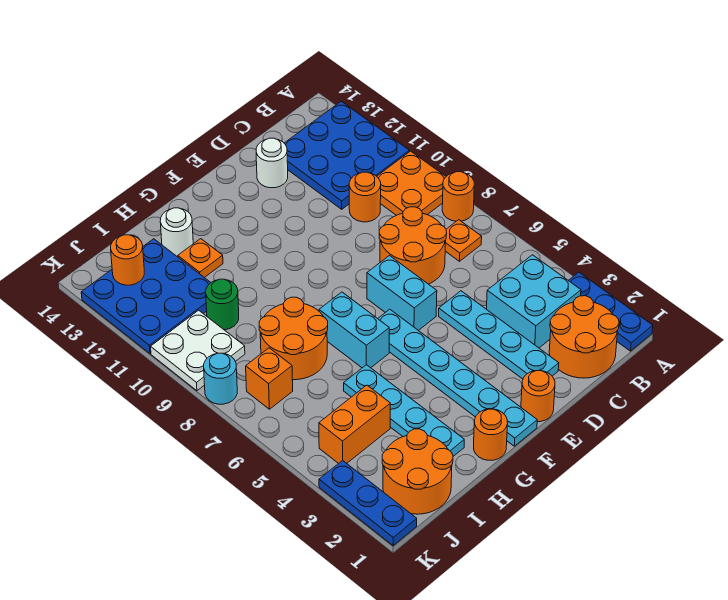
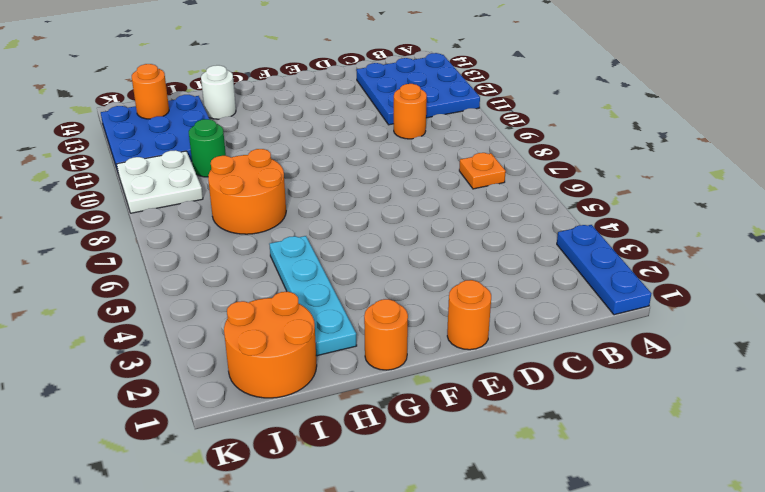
none -> orange round brick A8 level 1
none -> orange plate A9:B10 level 1
none -> orange round brick B1:C2 level 1

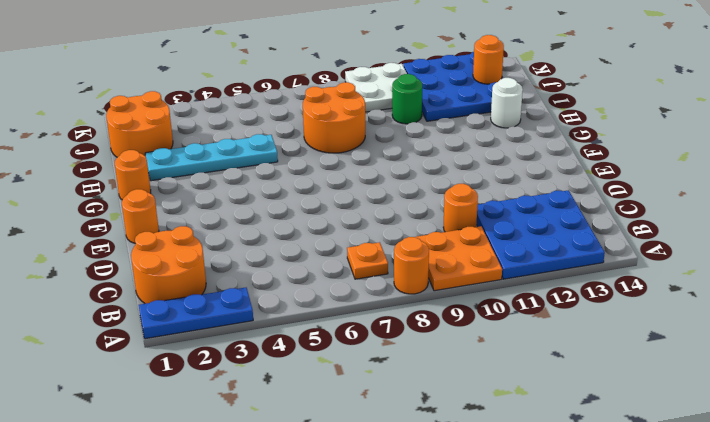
none -> cyan brick B3:C4 level 1
none -> orange round brick C7:D8 level 1
none -> cyan plate D2:D5 level 1

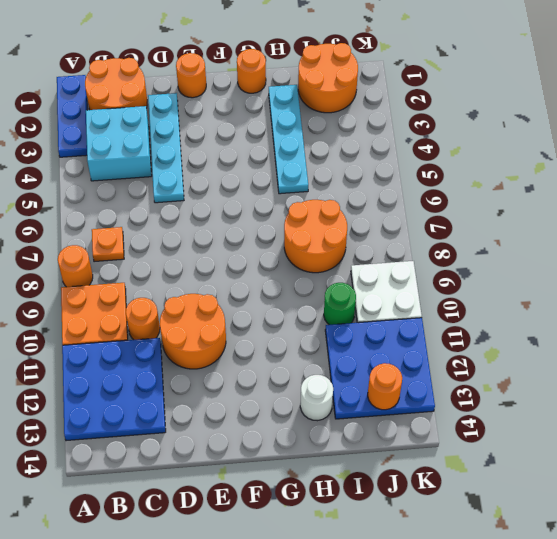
orange round brick D10:E11 level 1 -> orange round brick C7:D8 level 1
none -> white round brick D13 level 1
none -> cyan brick E6:E7 level 1
none -> cyan plate F1:F6 level 1

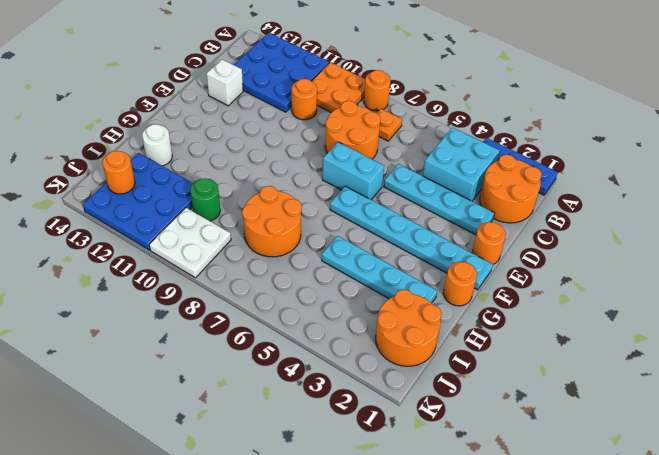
white brick D13 level 1 -> white round brick D13 level 1
none -> cyan brick G6:G7 level 1
none -> orange plate H12 level 1
none -> orange brick I4:J4 level 1

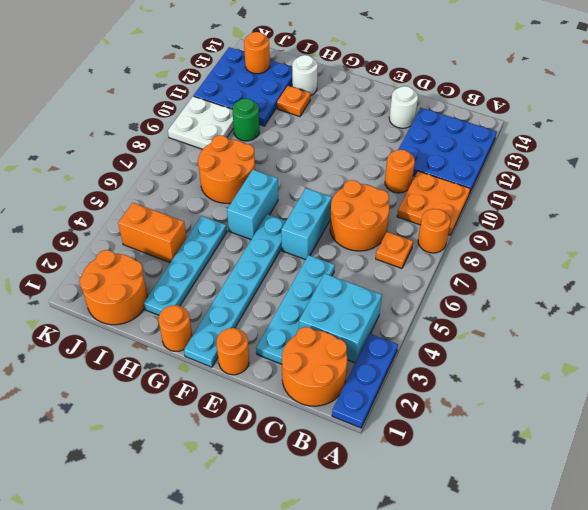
none -> orange brick J7 level 1
none -> blue plate K1:K3 level 1
none -> cyan round brick K8 level 1

